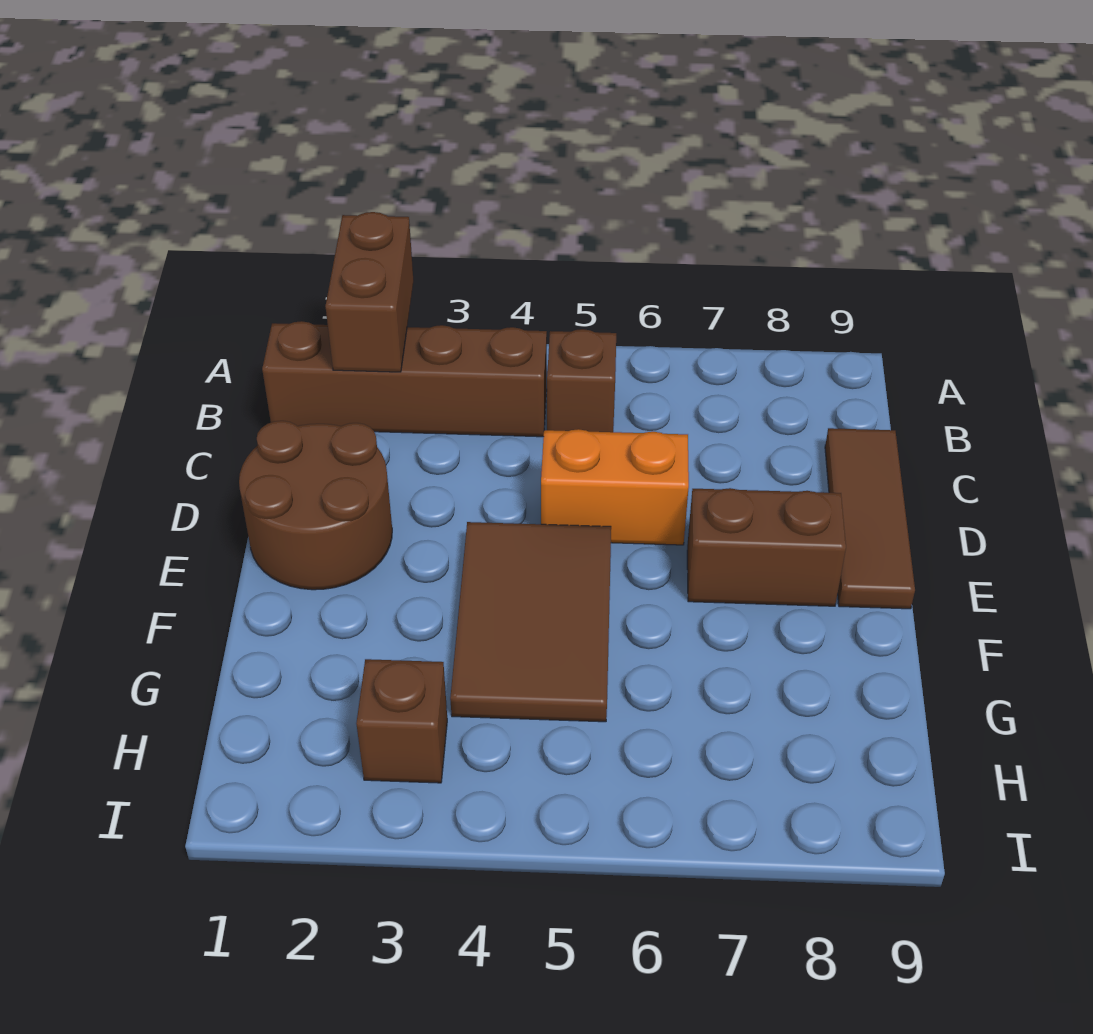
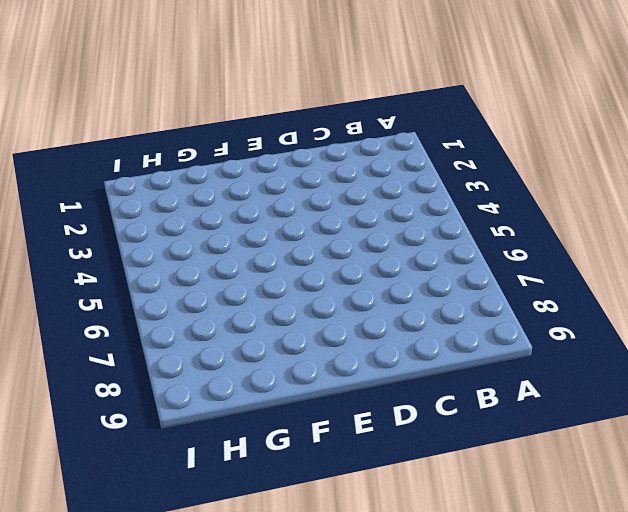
none -> brown brick B1:B4 level 1
none -> brown brick B5 level 1

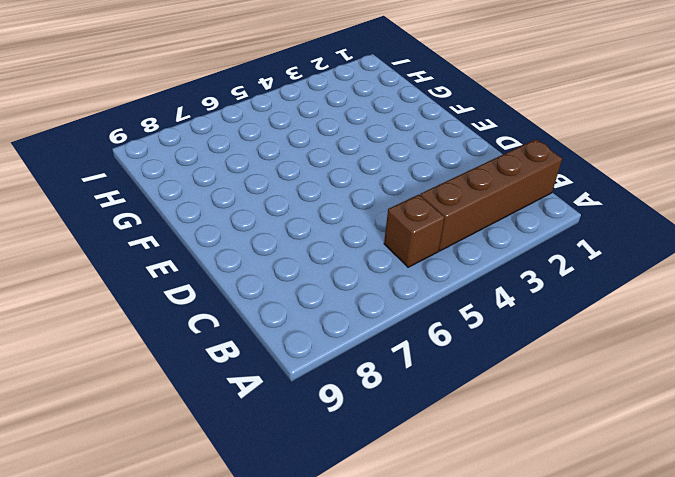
none -> brown tile C9:E9 level 1
none -> brown round brick D1:E2 level 1

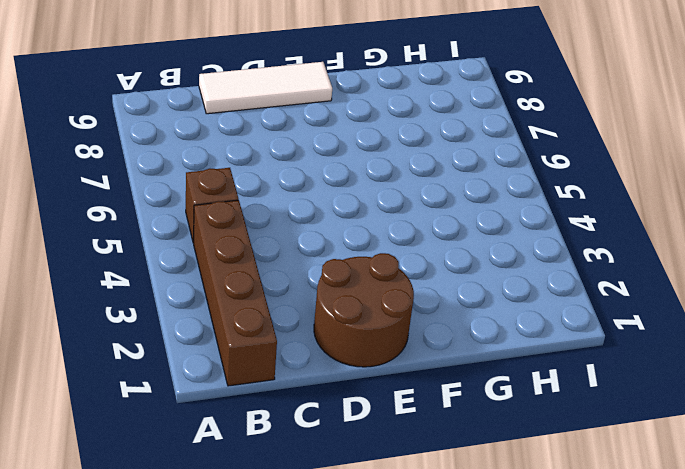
white tile C9:E9 level 1 -> brown tile C9:E9 level 1
none -> orange brick D5:D6 level 1
none -> brown tile E4:G5 level 1

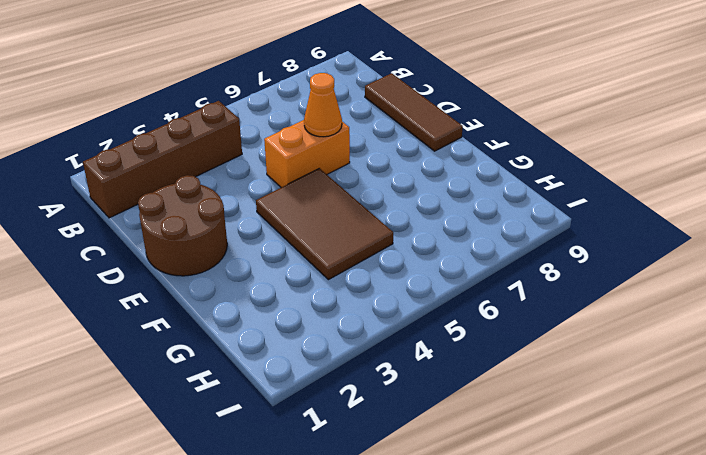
orange cone D6 level 2 -> none
none -> brown brick B5 level 1
none -> brown brick E7:E8 level 1

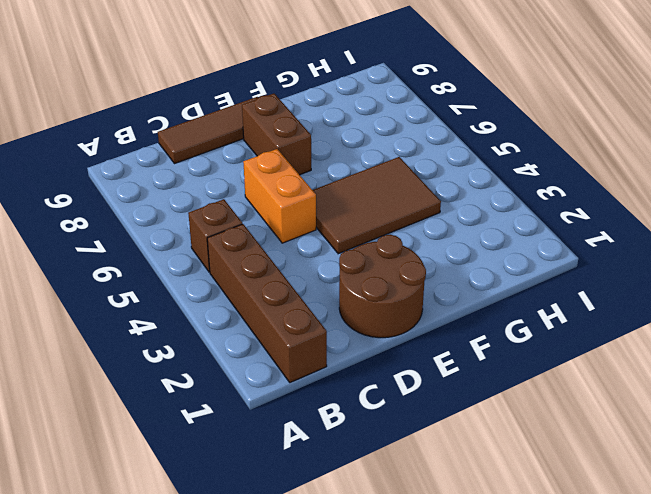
none -> brown brick H3 level 1
none -> brown brick A2:B2 level 2

